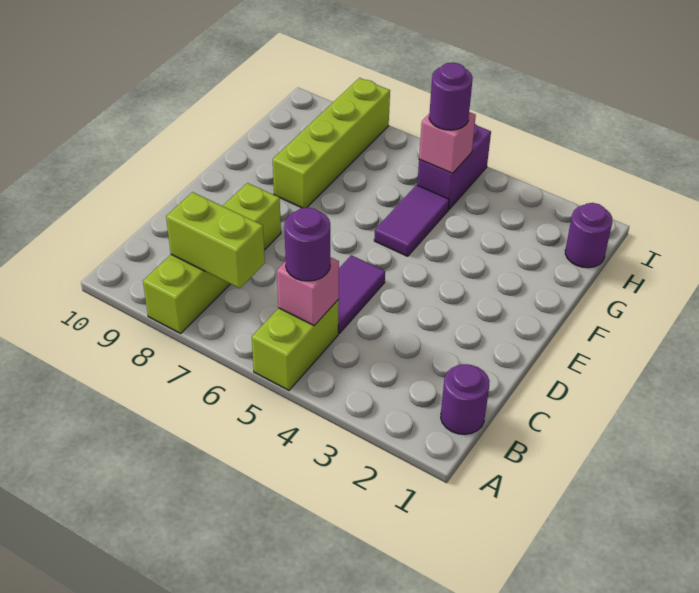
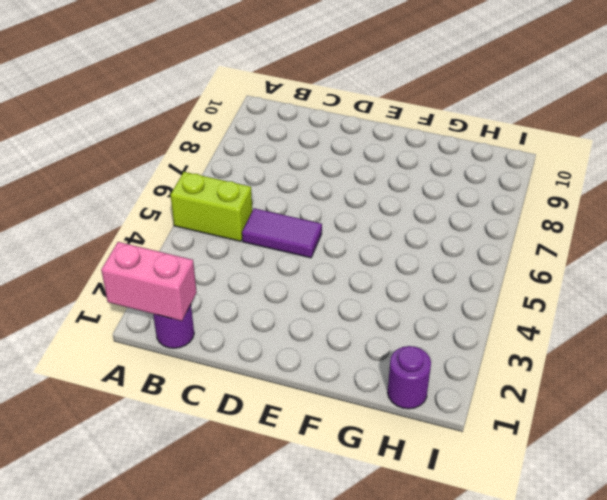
pink brick A1:B1 level 2 -> none
none -> lime brick A8:D8 level 1
none -> purple tile F5:G5 level 1
none -> lime brick F8:I8 level 1

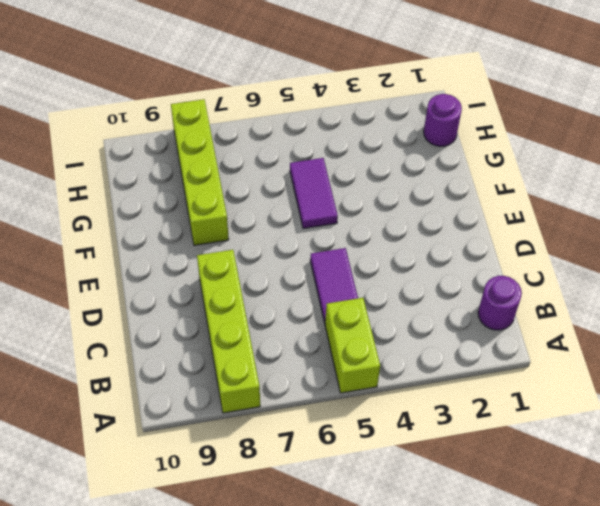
none -> purple brick H5:I5 level 1
none -> pink brick B5 level 2
none -> lime brick B7:B8 level 2

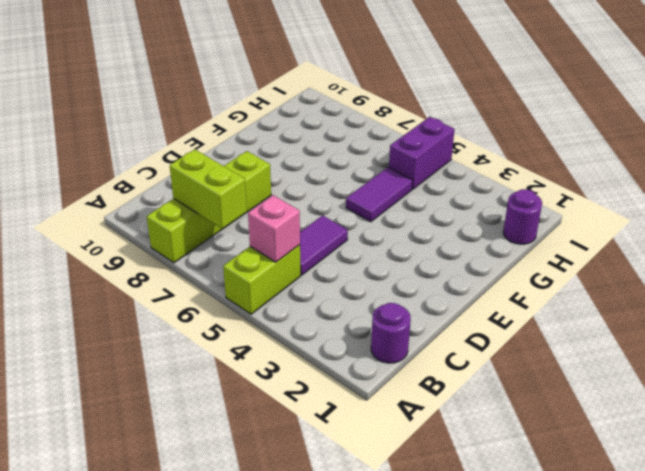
none -> lime brick F8:I8 level 1
none -> pink brick H5 level 2
none -> purple round brick B5 level 3

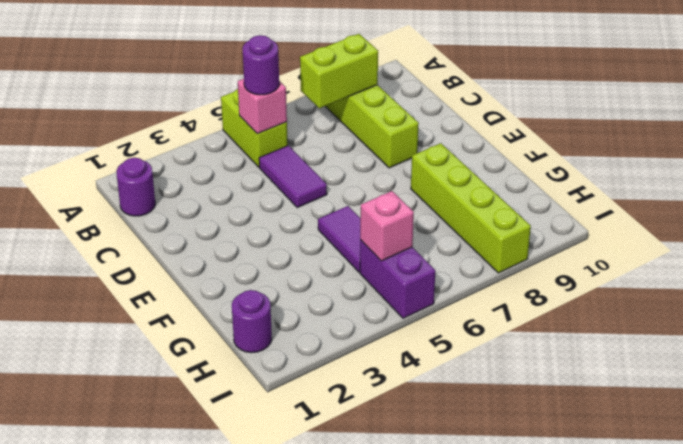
none -> purple round brick H5 level 3

